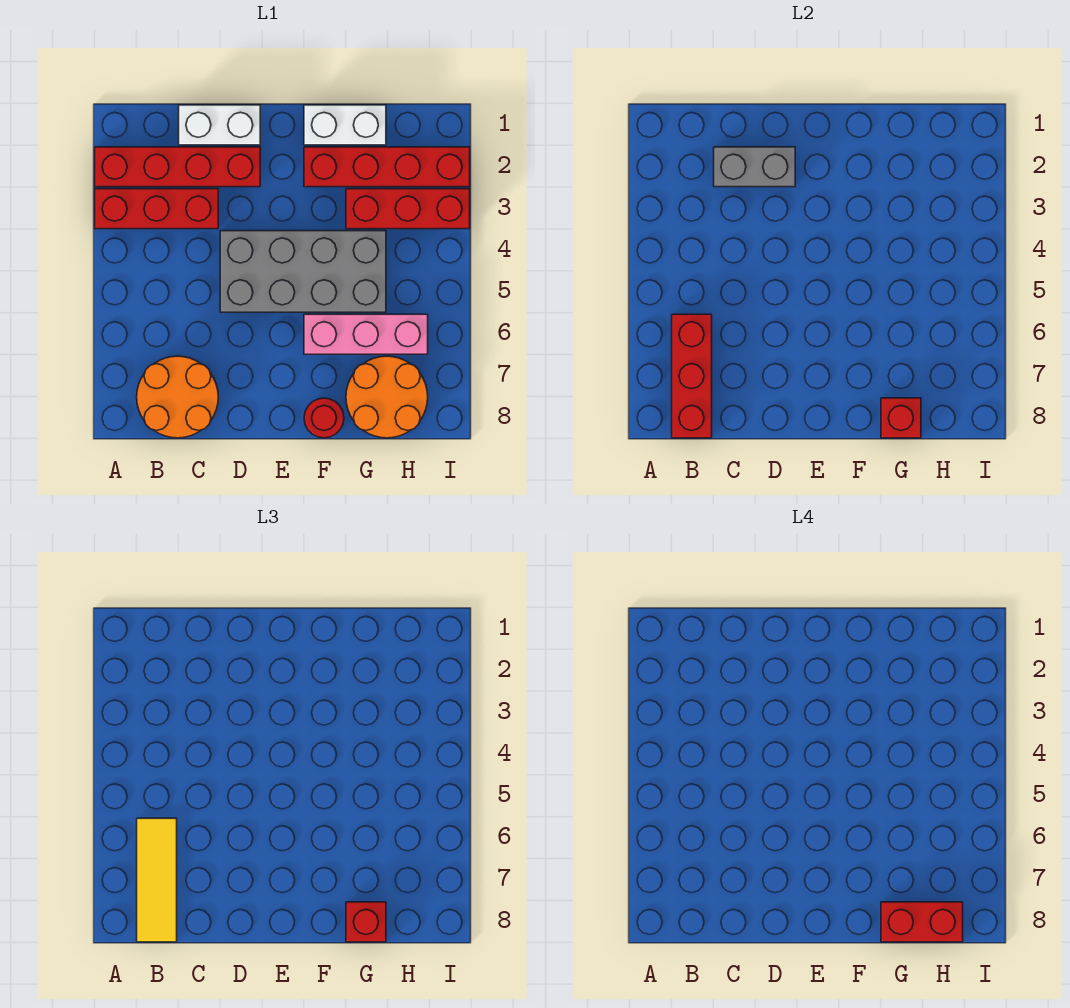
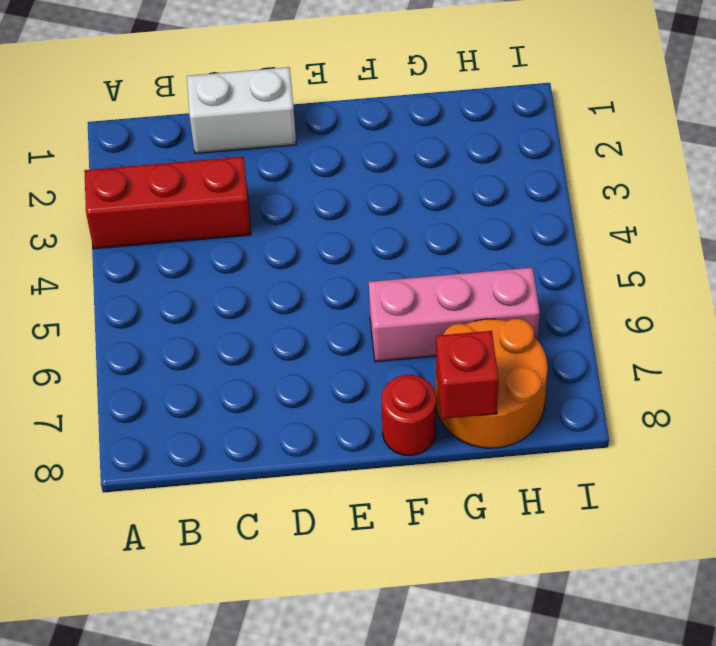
none -> red brick A2:D2 level 1
none -> orange round brick B7:C8 level 1
none -> grey brick D4:G5 level 1

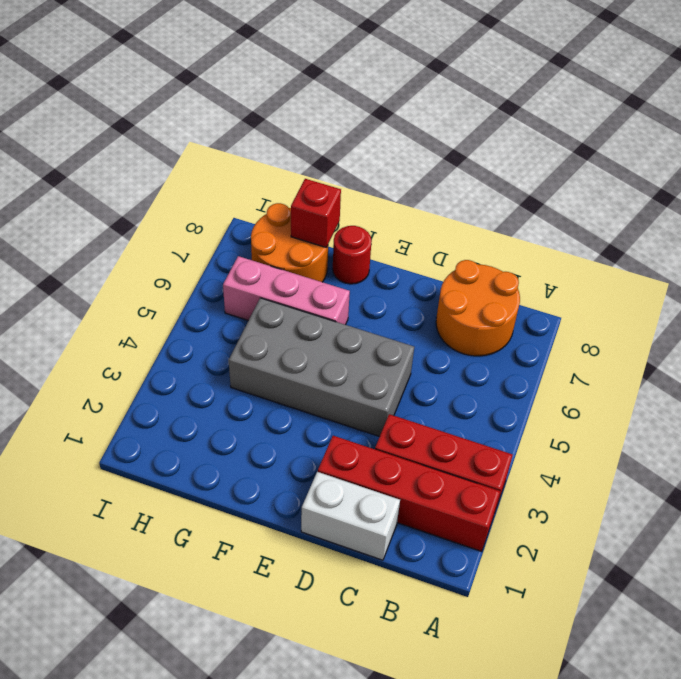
none -> white brick F1:G1 level 1
none -> red brick F2:I2 level 1
none -> red brick G3:I3 level 1

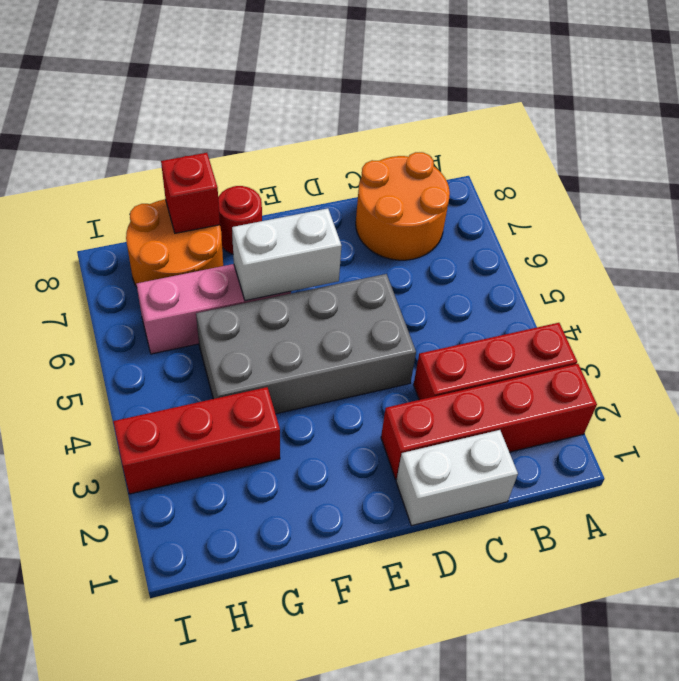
white brick E6:F6 level 2 -> white brick F1:G1 level 1
none -> red brick F2:I2 level 1
none -> red brick B6:B8 level 2
none -> grey brick C2:D2 level 2

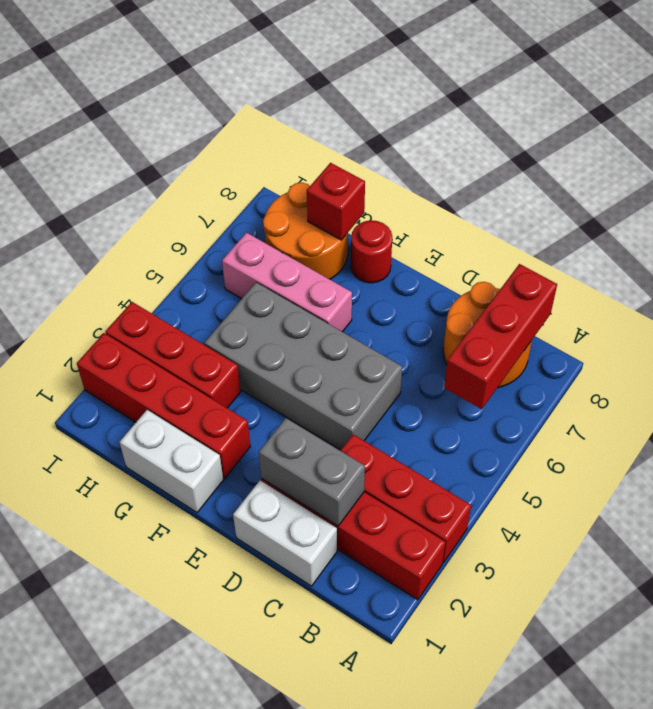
none -> yellow tile B6:B8 level 3
none -> red brick G8 level 3
none -> red brick G8:H8 level 4

